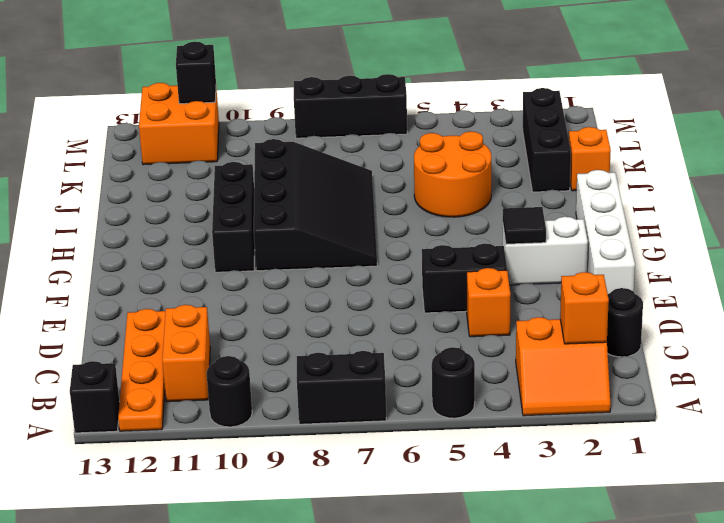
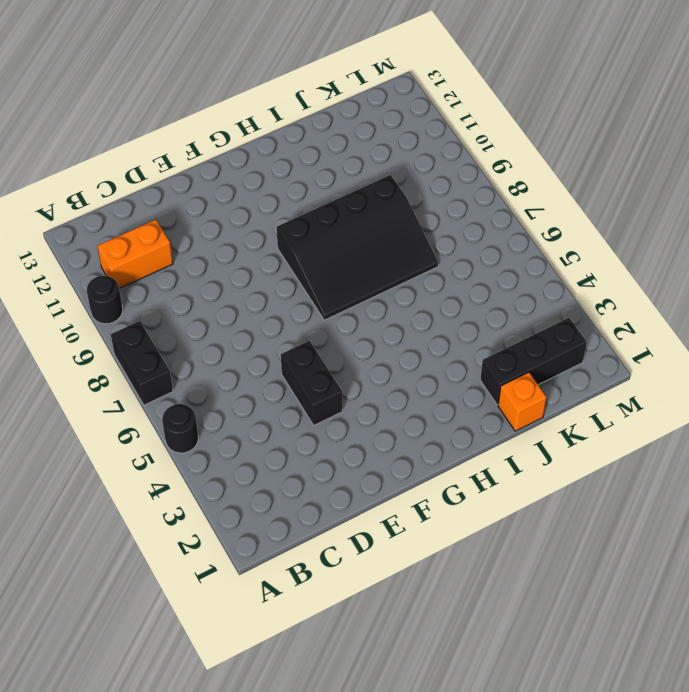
none -> orange slope A2:B3 level 1 top B
none -> orange plate A12:D12 level 1
none -> black brick A13 level 1

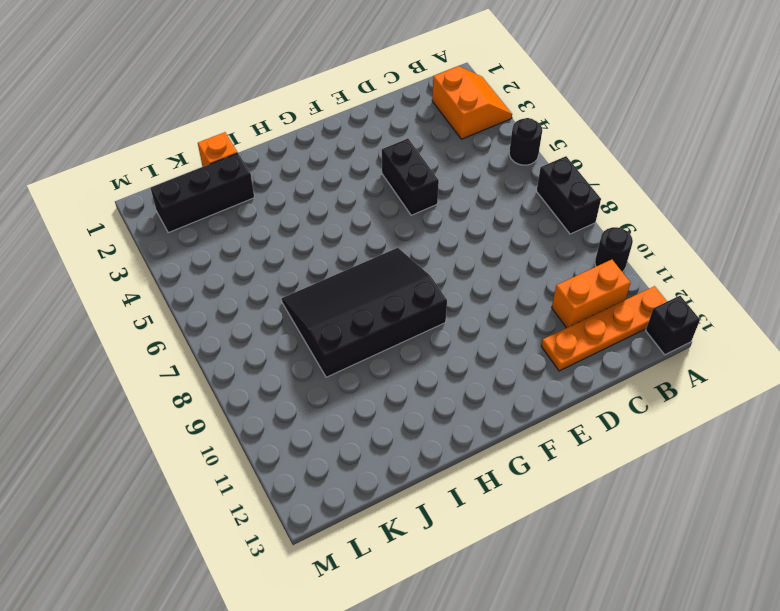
none -> black round brick C1 level 1
none -> orange brick D4 level 1
none -> white brick E1:H1 level 1

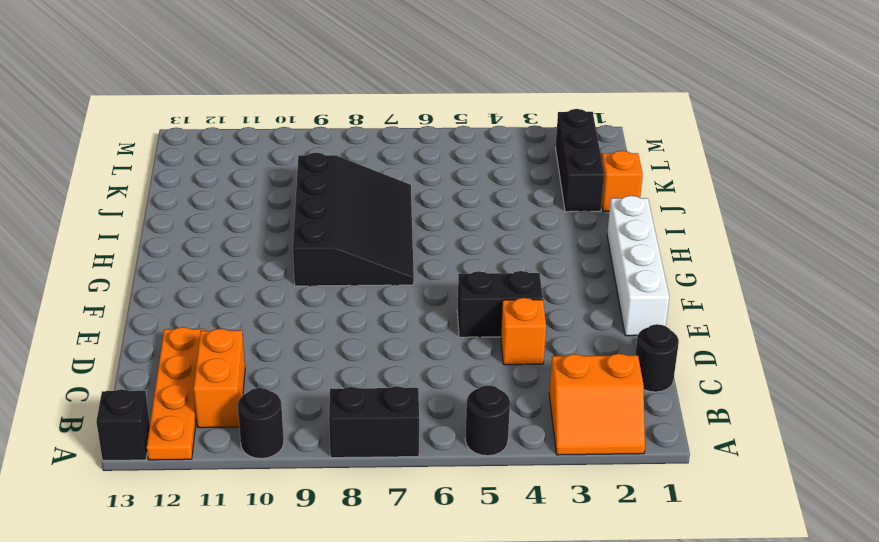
none -> white brick F2:F3 level 1
none -> black brick G10:I10 level 1
none -> orange round brick I4:J5 level 1

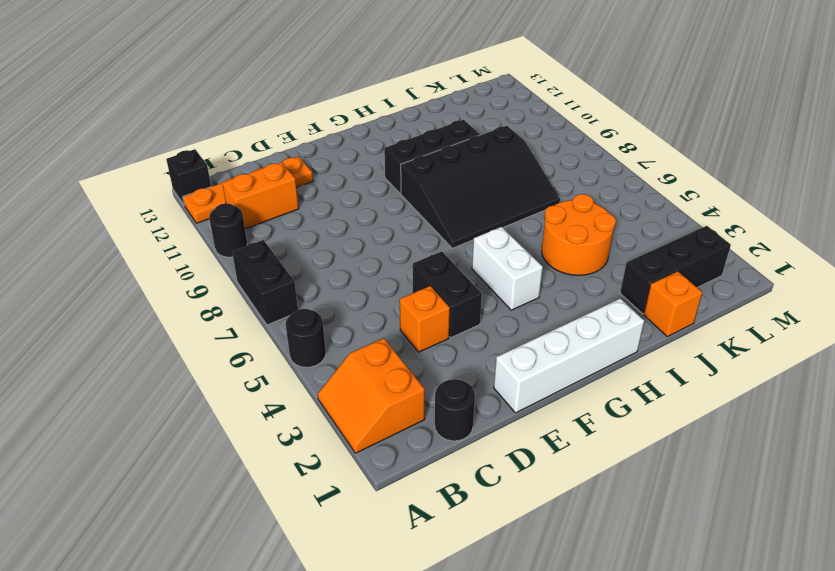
white brick G4:G5 level 1 -> white brick F2:F3 level 1
none -> orange brick L11:M12 level 1
none -> black brick M6:M8 level 1
none -> orange brick B2 level 2

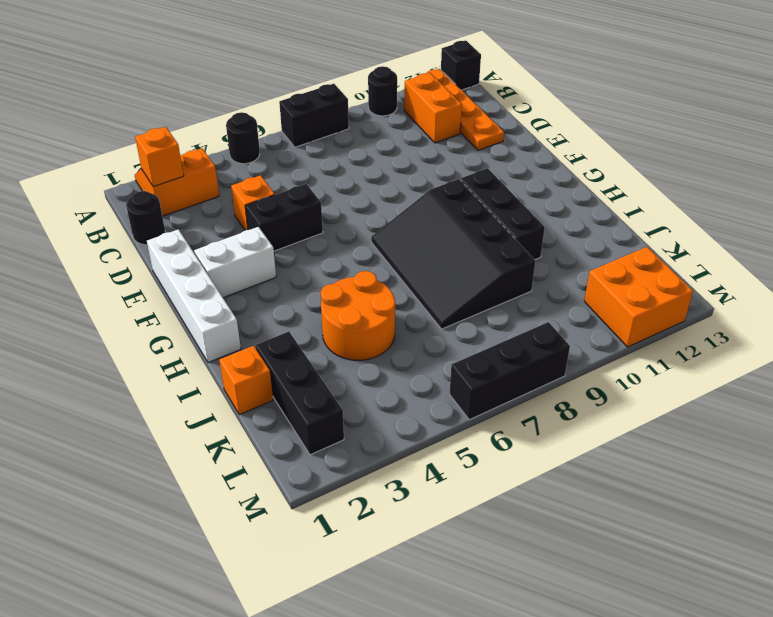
none -> black tile F3 level 2
none -> black brick M11 level 2

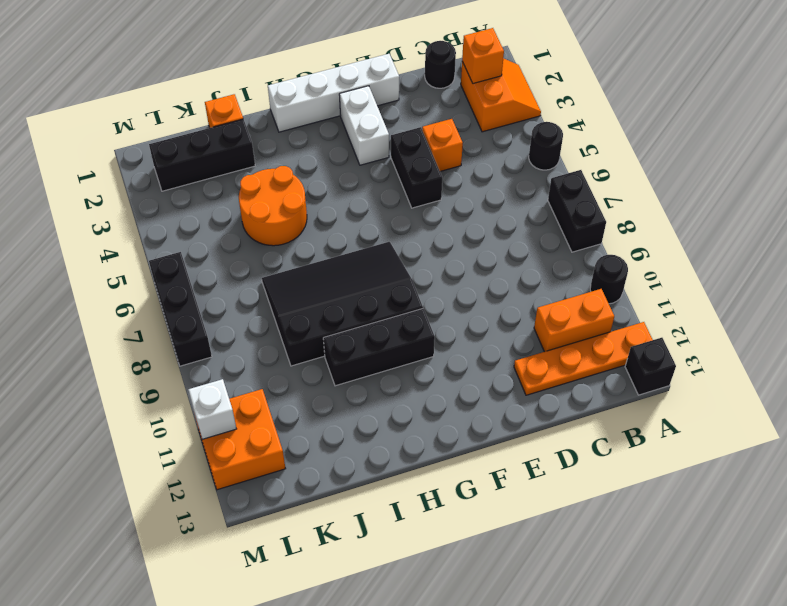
white brick M11 level 2 -> black brick M11 level 2
none -> black tile F3 level 2

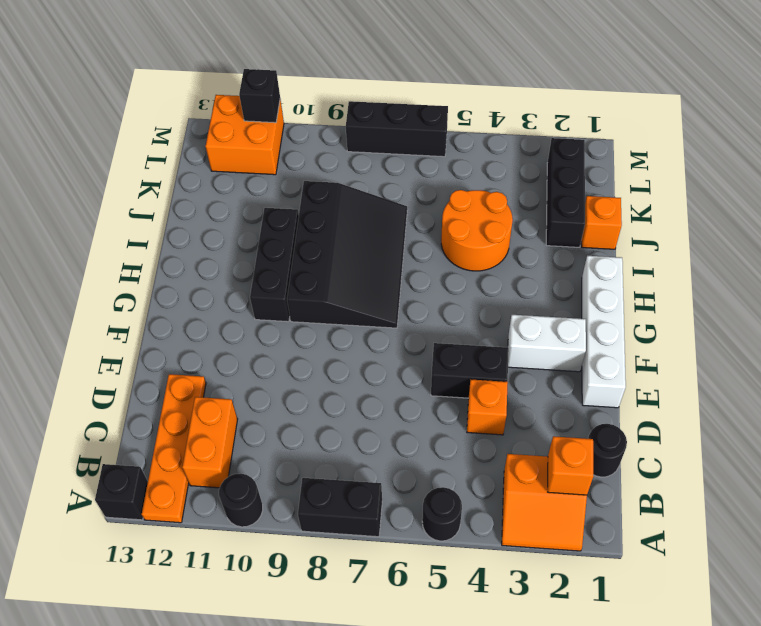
none -> black tile F3 level 2

